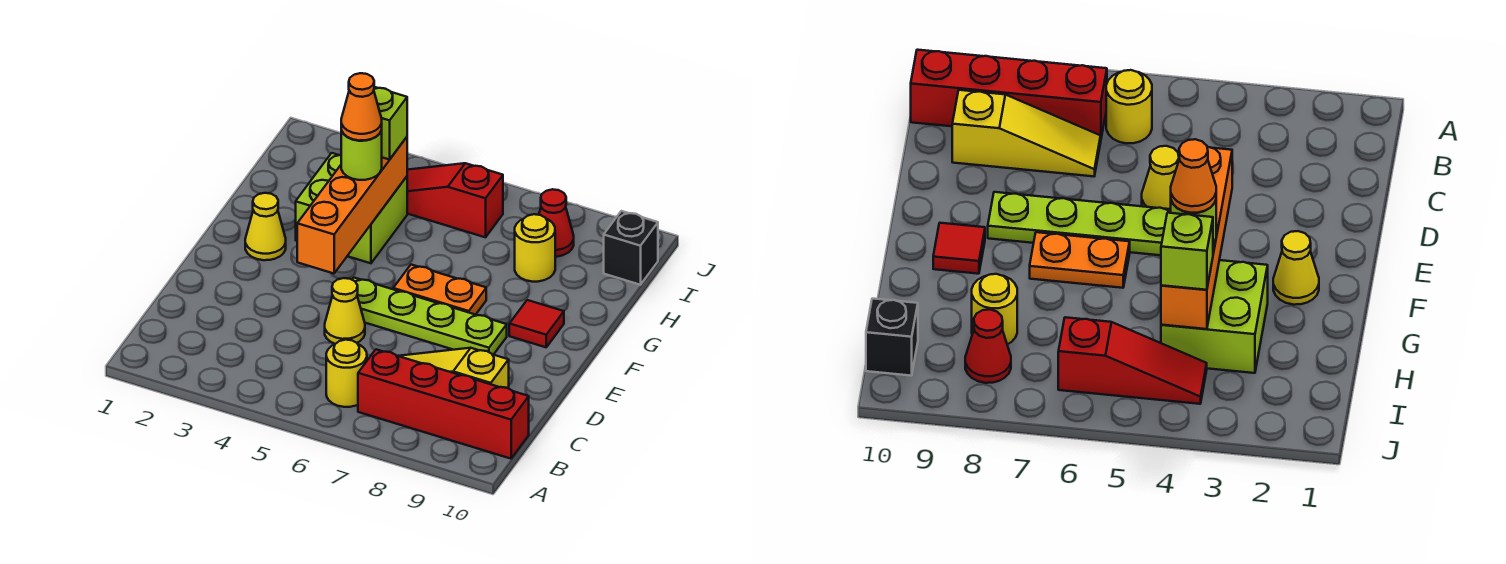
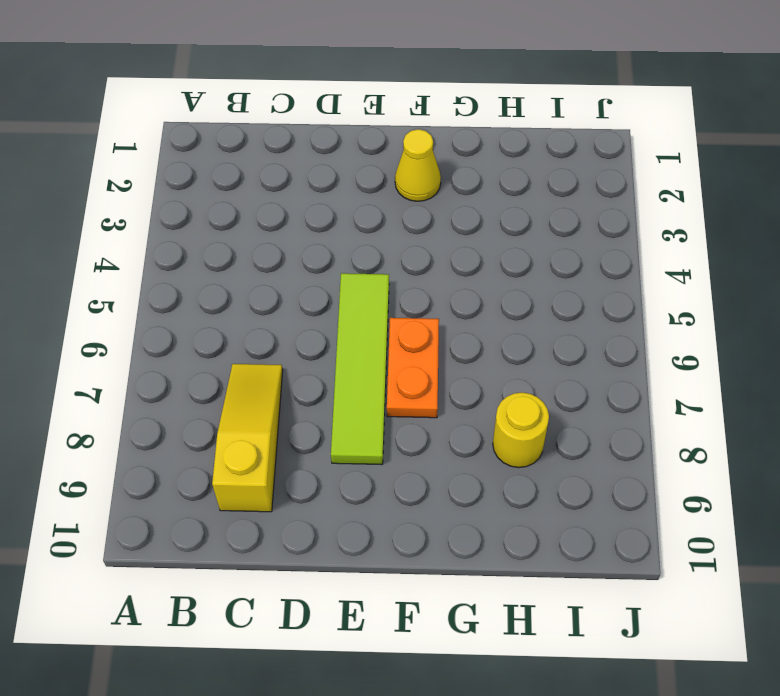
lime tile E5:E8 level 1 -> lime plate E5:E8 level 1
none -> yellow round brick B6 level 1
none -> red brick B7:B10 level 1
none -> yellow cone D5 level 1

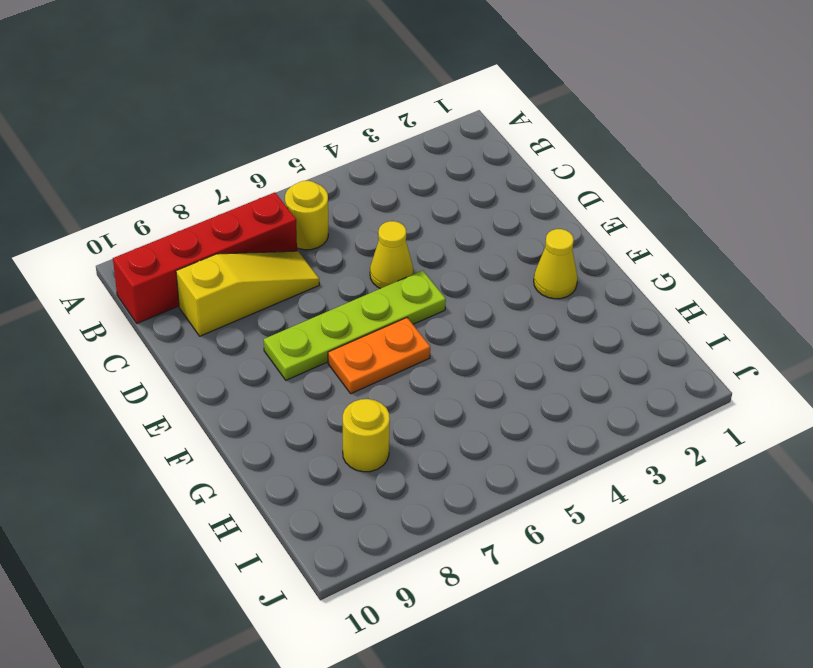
none -> red tile F9 level 1
none -> lime brick G3:H4 level 1
none -> red slope I4:I6 level 1 top 6

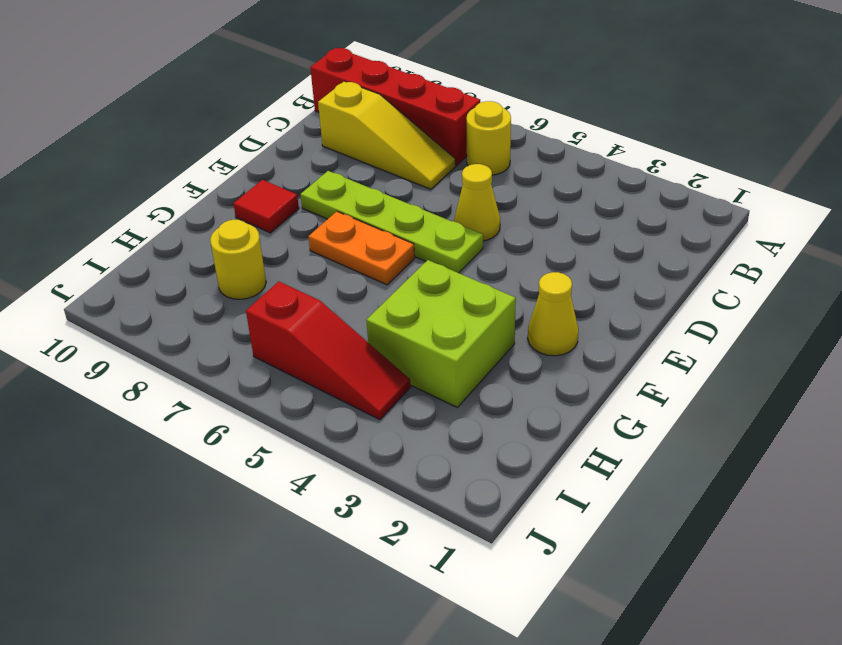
none -> red cone I8 level 1
none -> black brick I10 level 1
none -> orange brick E4:H4 level 2

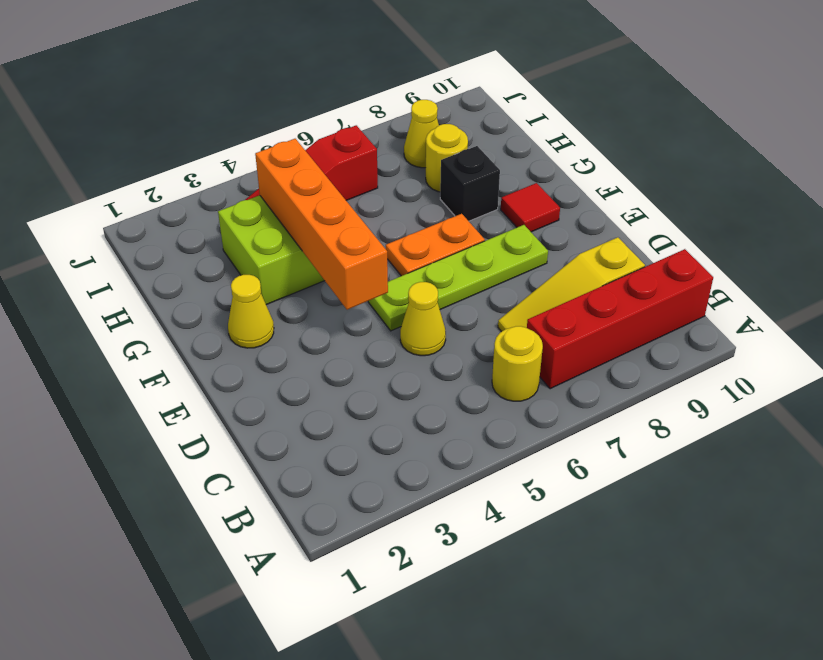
black brick G8 level 1 -> black brick I10 level 1
yellow cone I8 level 1 -> red cone I8 level 1
none -> lime round brick G4 level 3
none -> lime brick H4 level 3
none -> orange cone G4 level 4

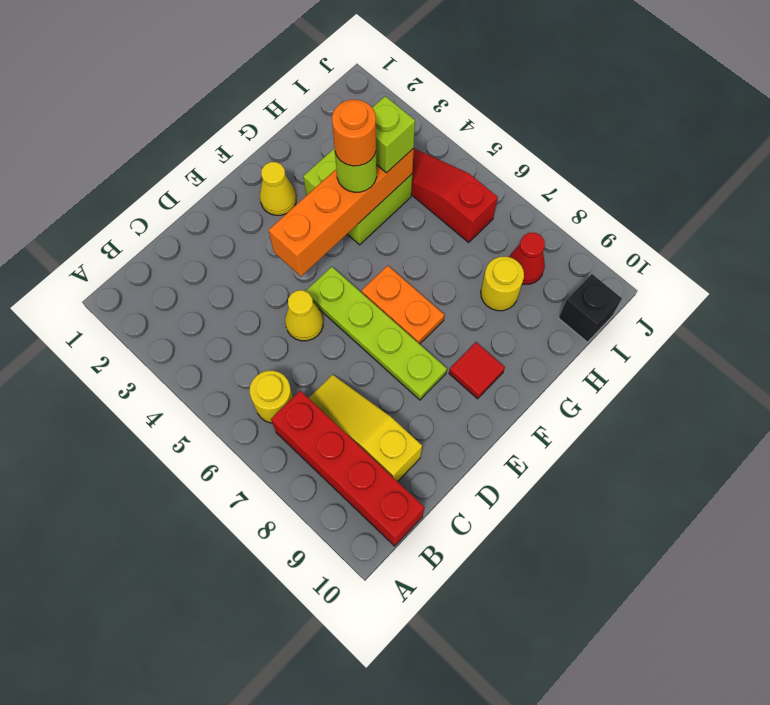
orange round brick G4 level 4 -> orange cone G4 level 4

